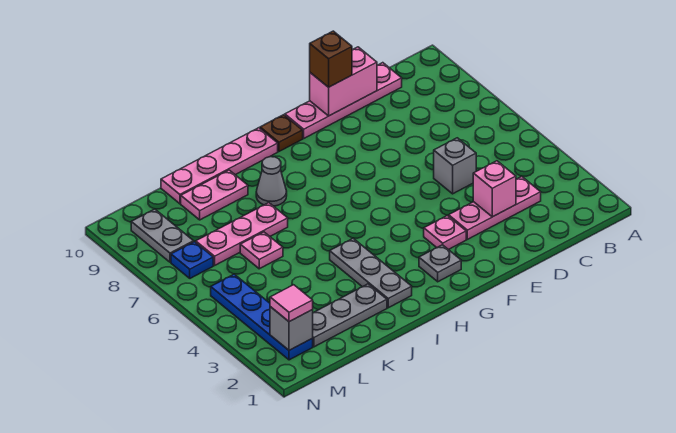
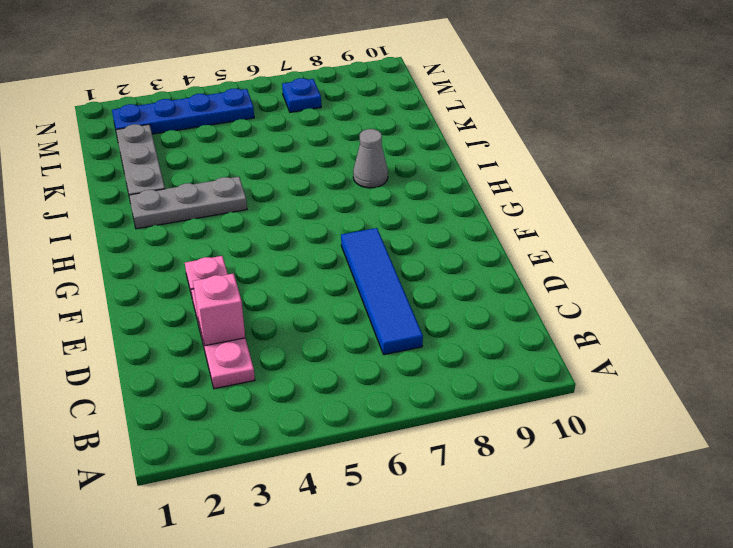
blue tile C7:F7 level 1 -> none
none -> pink plate C10:F10 level 1
none -> grey brick D5 level 1
none -> grey plate G2 level 1

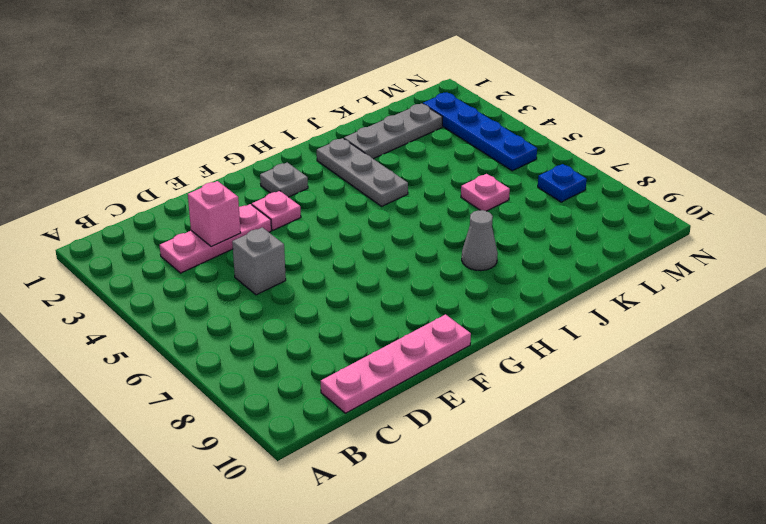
none -> brown plate G10 level 1
none -> pink plate H10:K10 level 1
none -> pink plate J7:L7 level 1

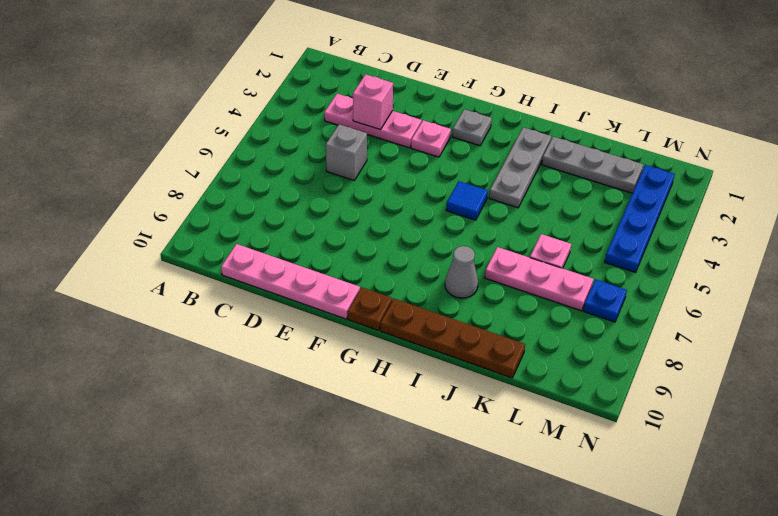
blue tile H5 level 1 -> none
brown plate H10:K10 level 1 -> pink plate H10:K10 level 1
none -> pink plate J9:K9 level 1
none -> grey plate M8:M9 level 1
none -> pink brick D10:E10 level 2

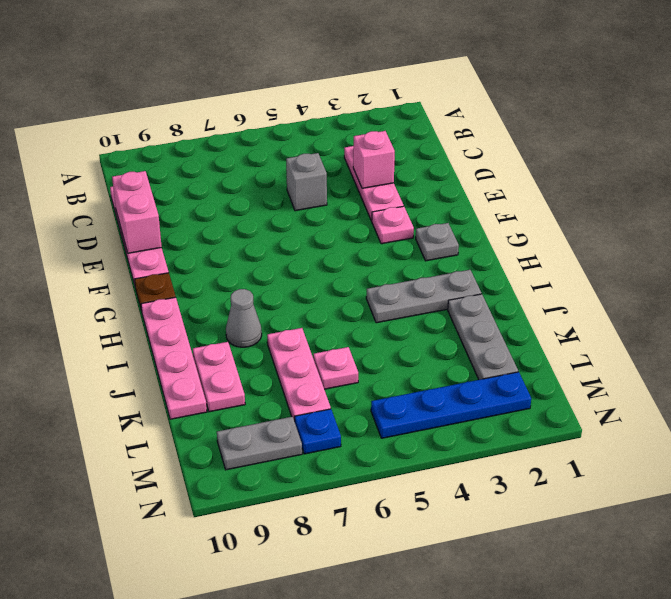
none -> grey brick M2 level 2
none -> brown brick E10 level 3
none -> pink tile M2 level 3

